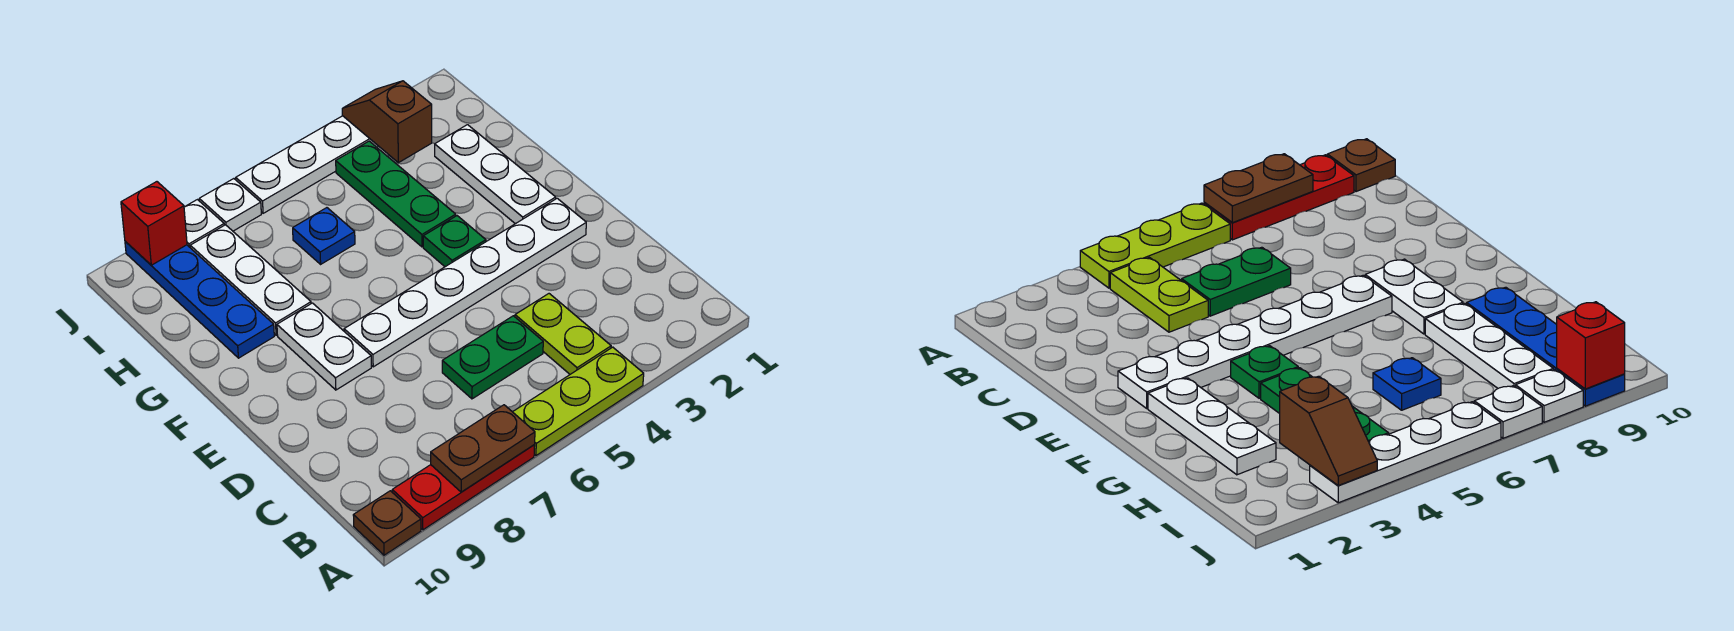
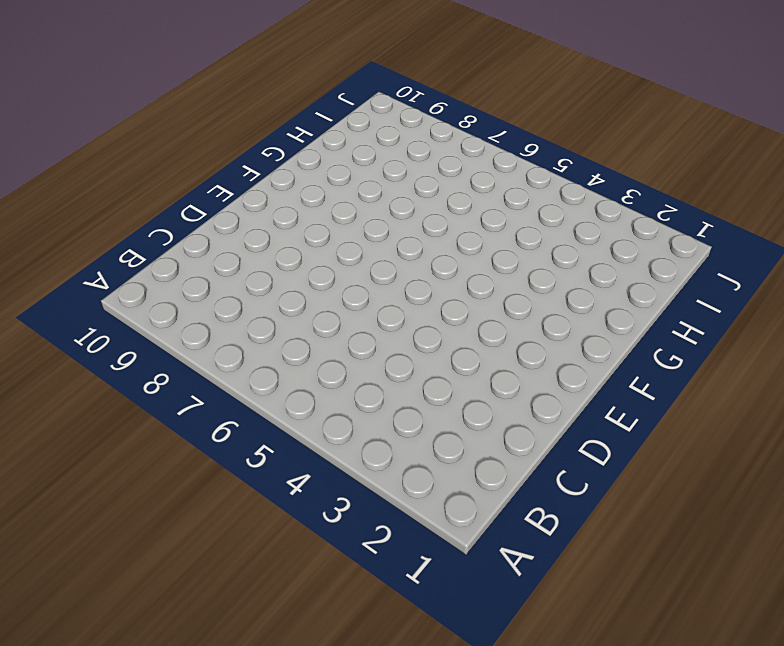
none -> lime plate A4:A6 level 1
none -> red plate A7:A9 level 1
none -> brown plate A10 level 1

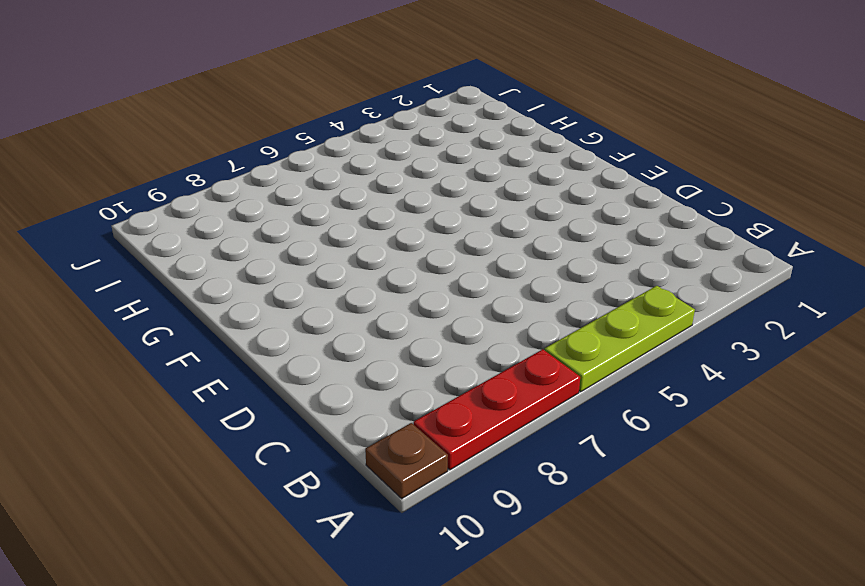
none -> lime plate B4:C4 level 1
none -> green plate C5:C6 level 1
none -> white plate E2:E7 level 1

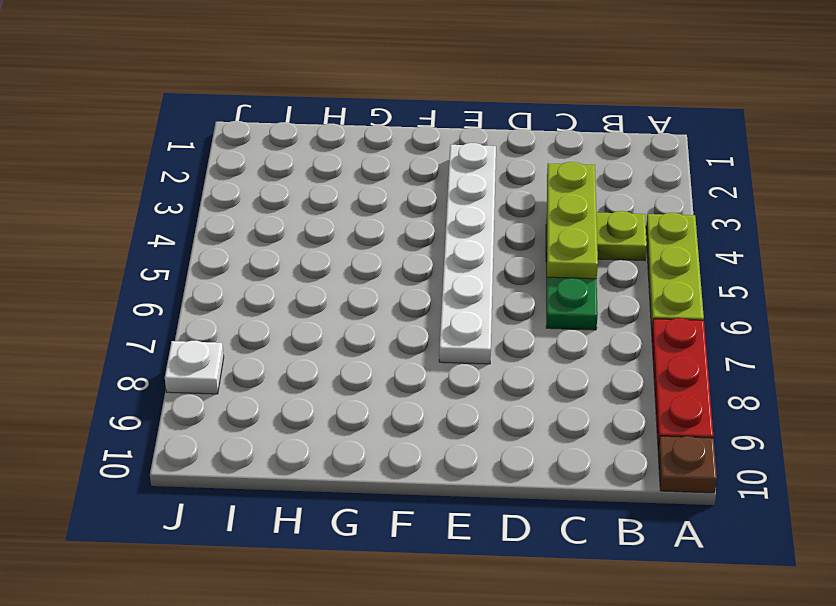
lime plate C3:C5 level 2 -> none
none -> white plate E8:F8 level 1
none -> white plate F2:H2 level 1
none -> green plate F4 level 1

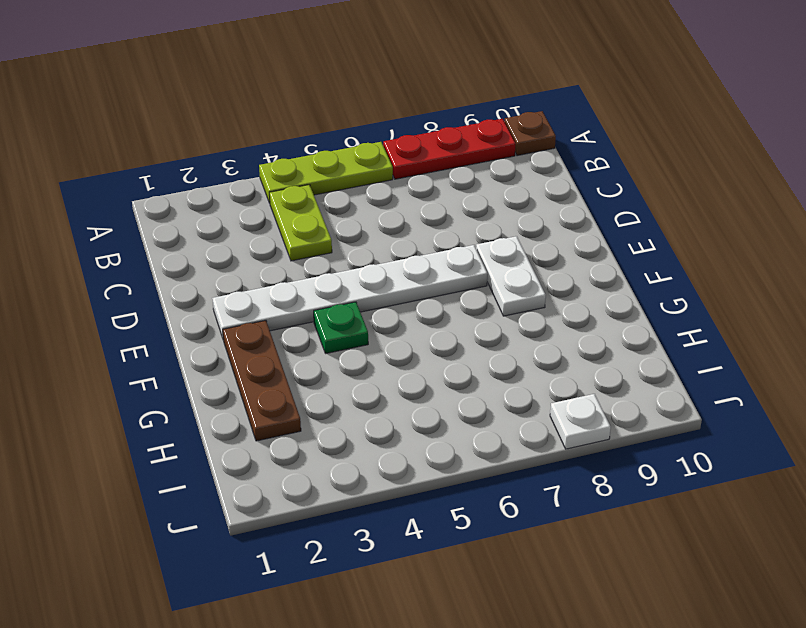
brown plate F2:H2 level 1 -> white plate F2:H2 level 1
none -> green plate C5:C6 level 1
none -> green plate G4:I4 level 1
none -> white plate G8:I8 level 1

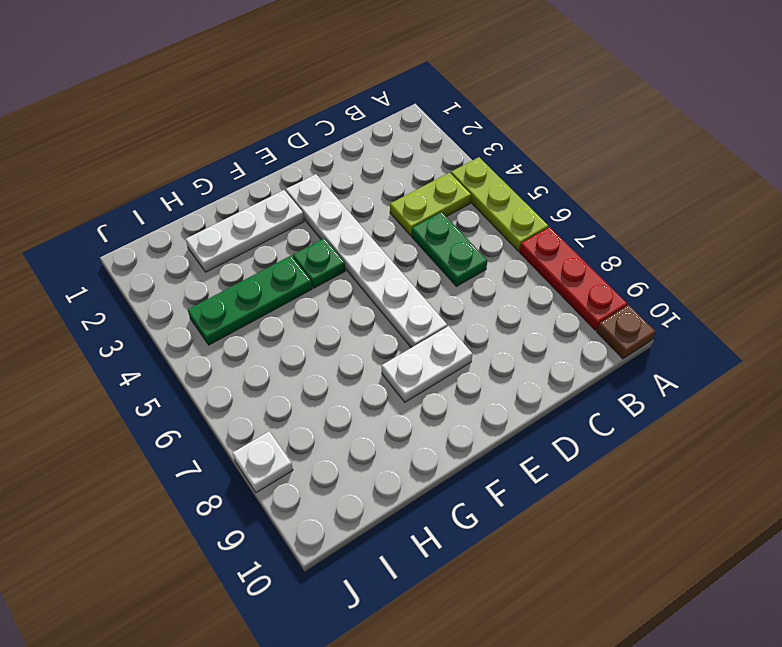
none -> white plate G8:I8 level 1
none -> blue plate G9:J9 level 1
none -> blue plate H6 level 1

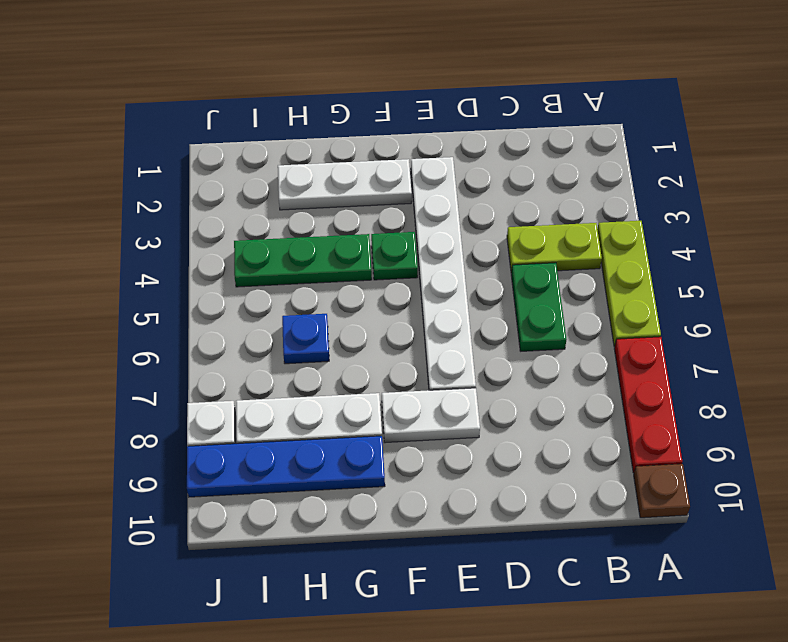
none -> white plate J3:J6 level 1
none -> white plate J7 level 1
none -> brown plate A7:A8 level 2

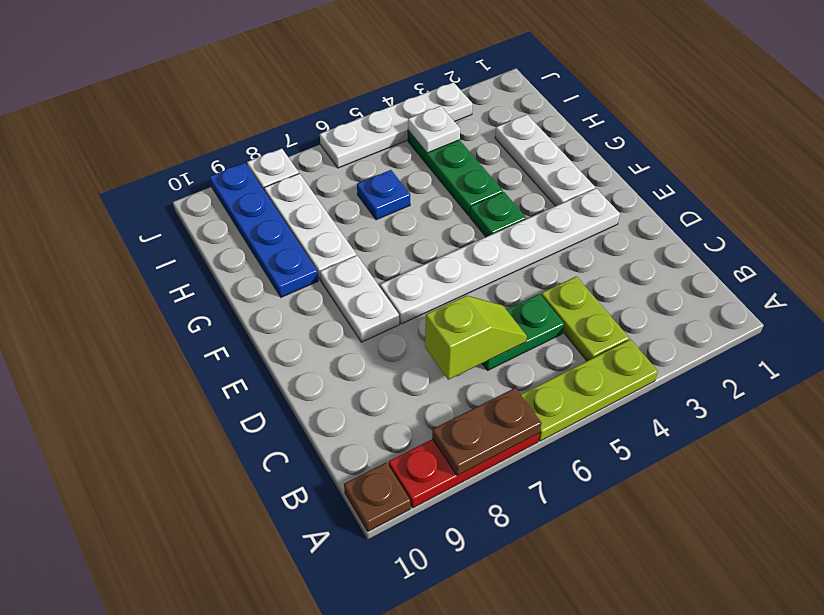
lime slope C6:C7 level 2 top 7 -> none
white plate I4 level 2 -> white plate J7 level 1
none -> brown slope I3:J3 level 2 top I
none -> red brick J9 level 2

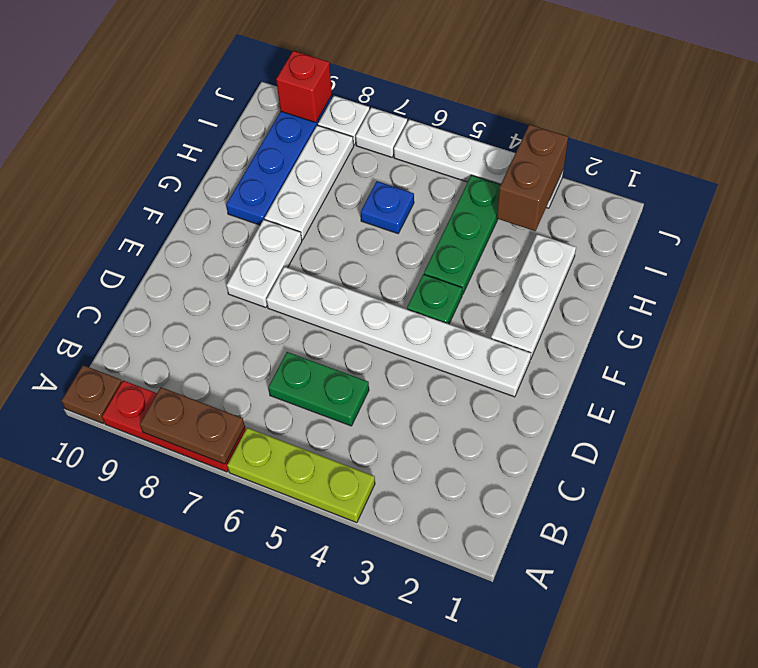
brown brick I3:J3 level 2 -> brown slope I3:J3 level 2 top I
none -> lime plate B4:C4 level 1

